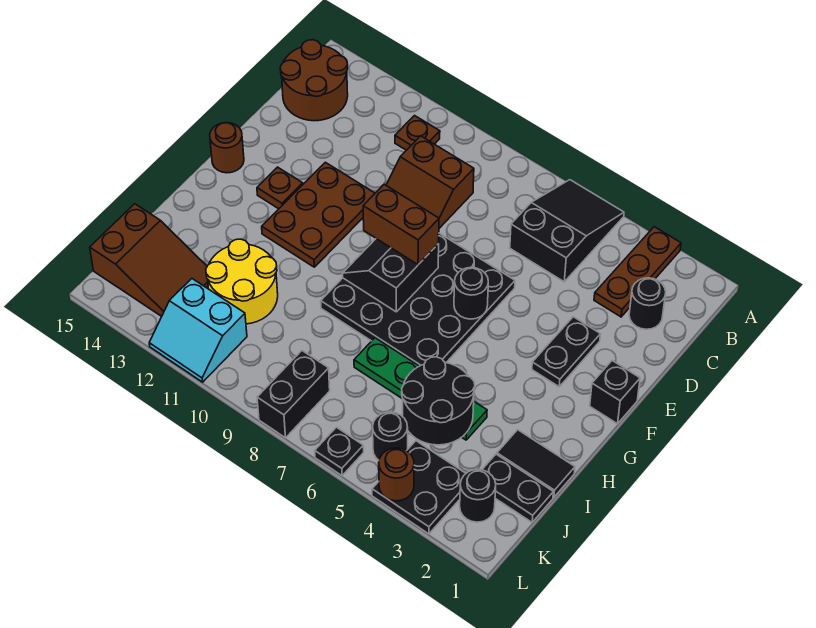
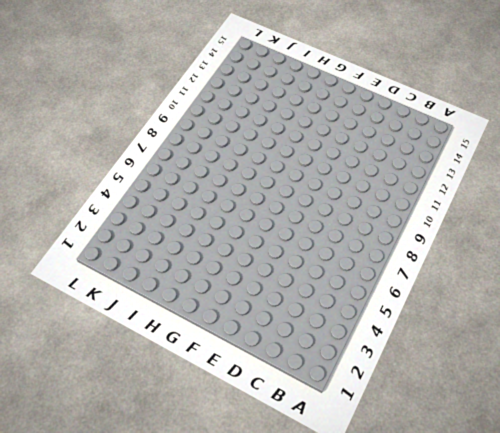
none -> brown plate A3:C3 level 1
none -> black slope A5:C6 level 1 top C
none -> brown plate B11 level 1

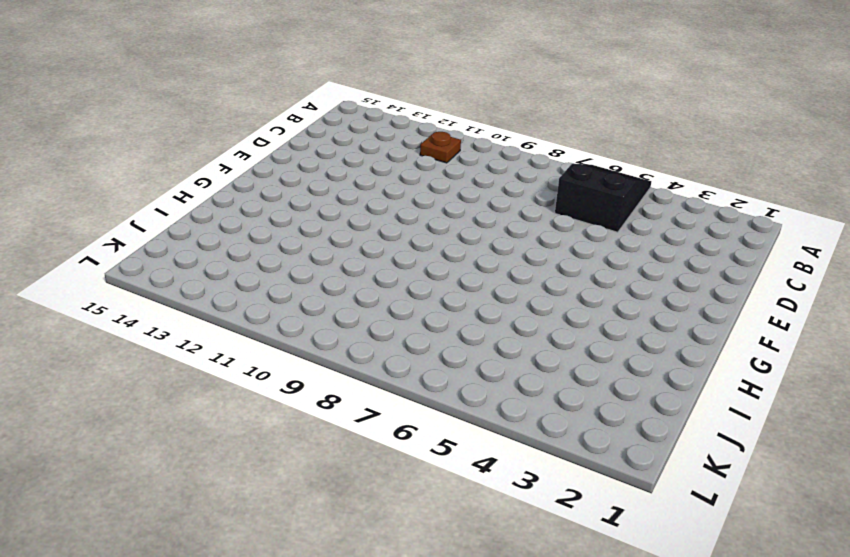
none -> brown plate A3:C3 level 1
none -> brown round brick B14:C15 level 1
none -> black round brick C2 level 1

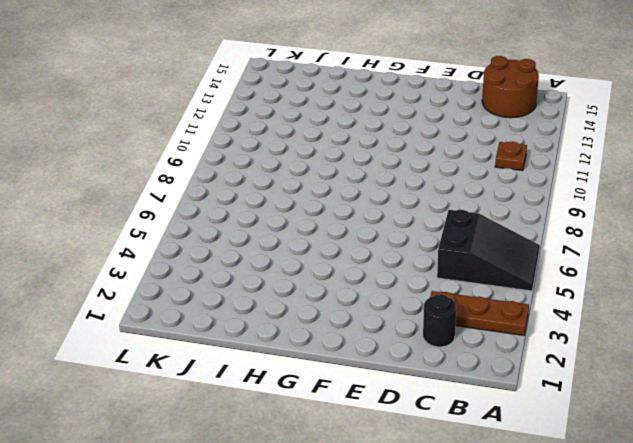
none -> brown slope C9:D10 level 1 top C
none -> black plate E3:F3 level 1
none -> black plate E6:H9 level 1

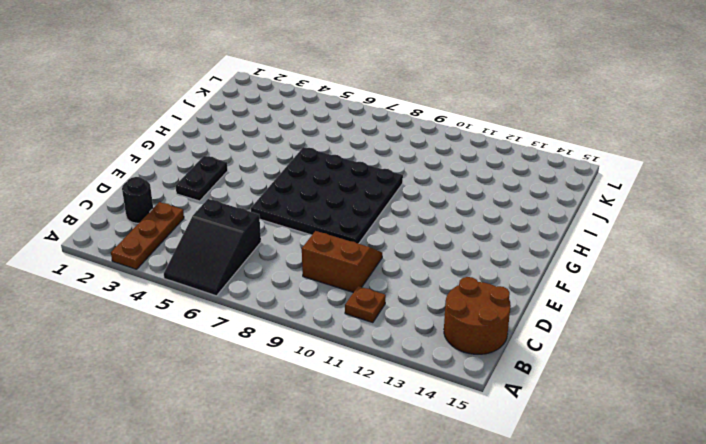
none -> brown plate E11:G12 level 1
none -> black brick F1 level 1
none -> brown plate F13 level 1

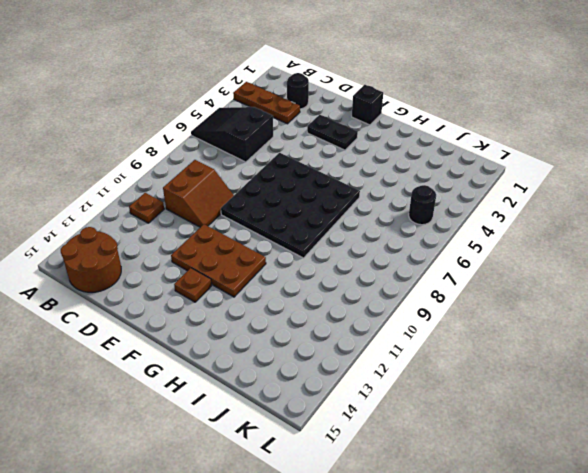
none -> brown round brick F15 level 1
none -> black tile I1:I2 level 1
none -> green plate I4:I7 level 1

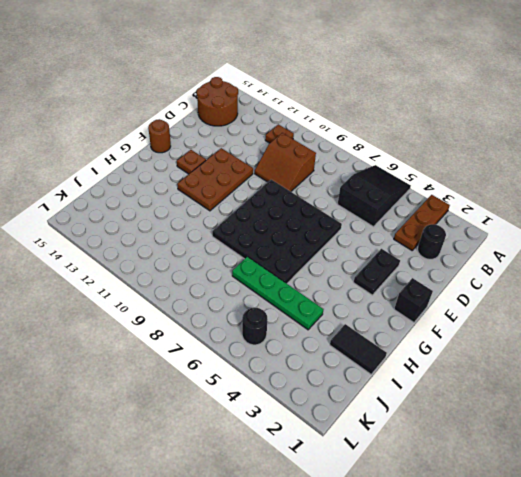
none -> yellow round brick I11:J12 level 1
none -> black plate J1:J2 level 1
none -> brown slope J13:K15 level 1 top 15

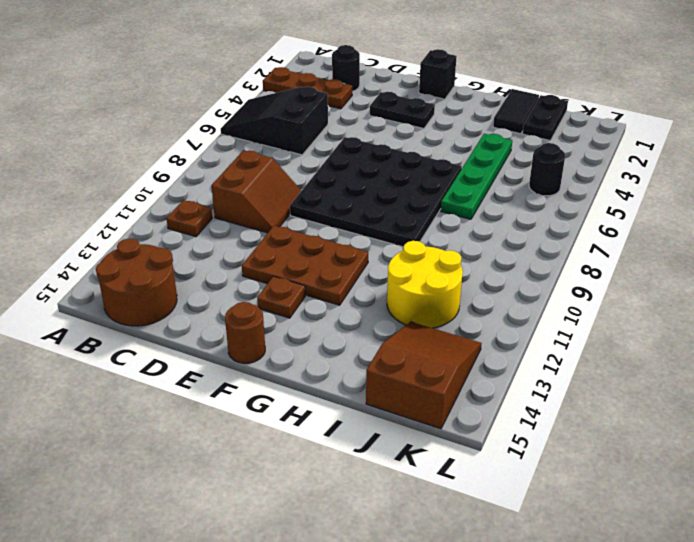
none -> black round brick K2 level 1
none -> black plate K3:L4 level 1
none -> black brick K8:L8 level 1

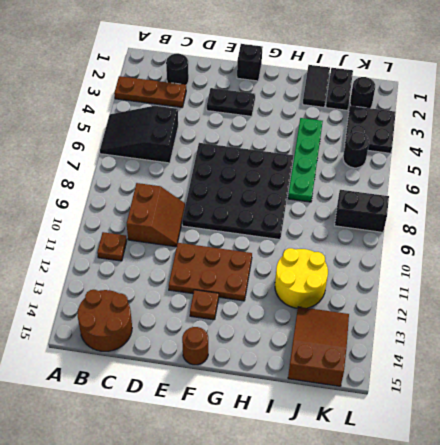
none -> cyan slope K11:L12 level 1 top K
none -> black plate L6 level 1
none -> black round brick F6 level 2

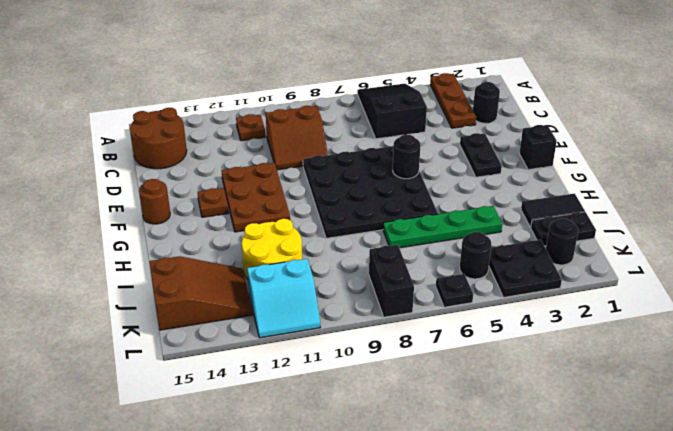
none -> black slope F8:G9 level 2 top 8
none -> black round brick I4:J5 level 2
none -> brown round brick L4 level 2

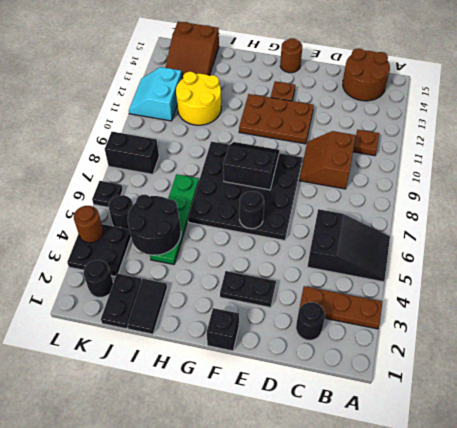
none -> brown brick F8:F9 level 3

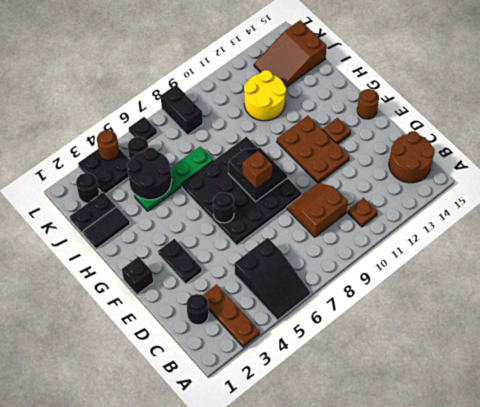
brown brick F8 level 3 -> brown brick F8:F9 level 3
none -> cyan slope K11:L12 level 1 top K

